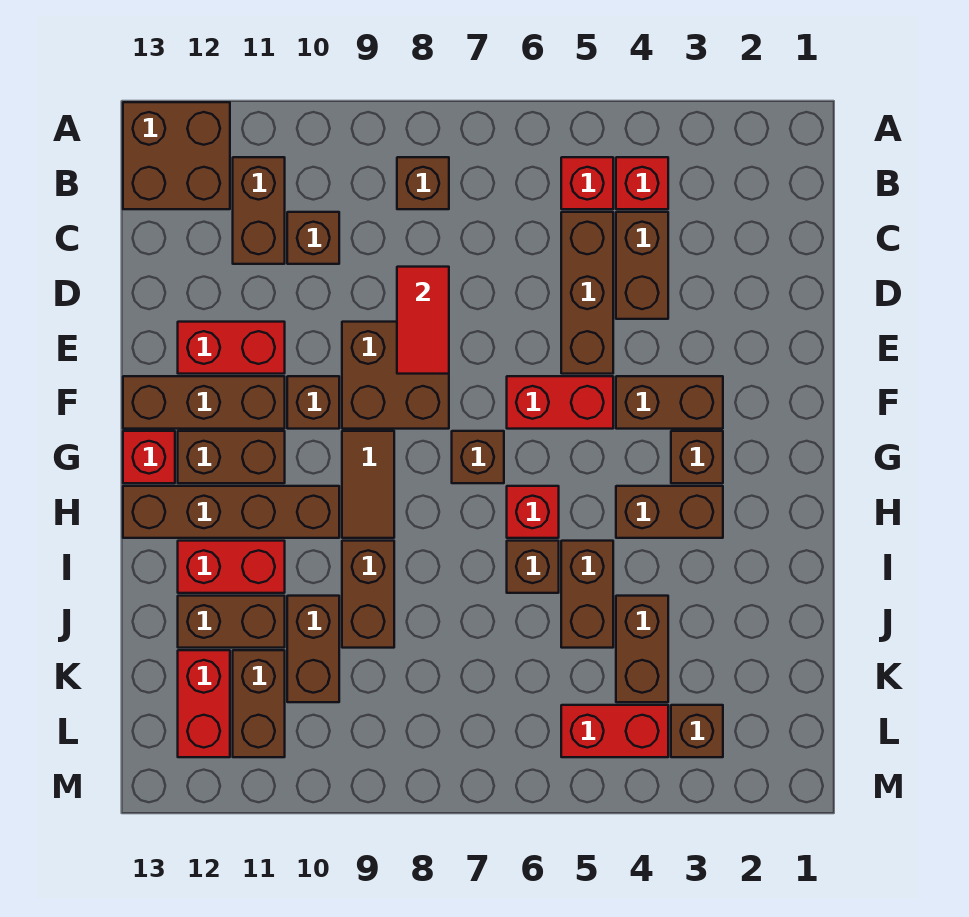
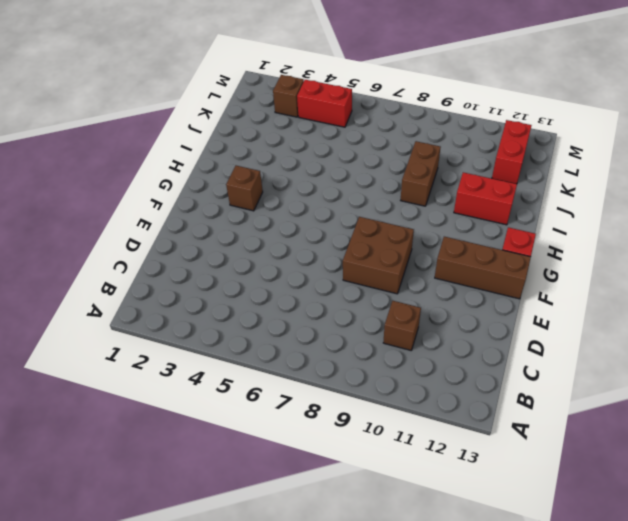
none -> brown brick A12:B13 level 1
none -> red brick B4 level 1
none -> red brick B5 level 1
none -> brown brick B8 level 1

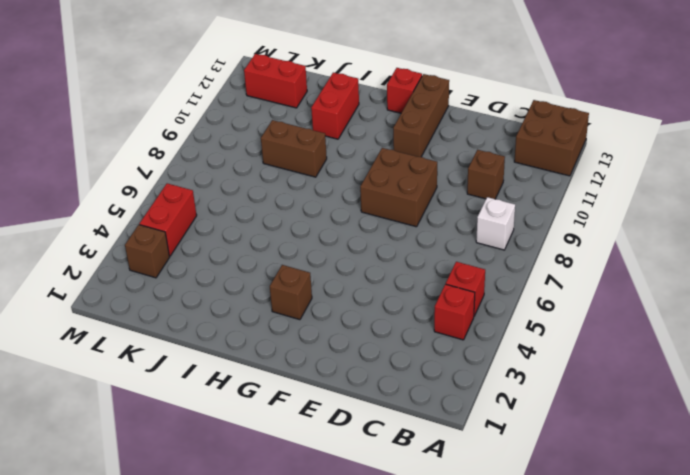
white brick B8 level 1 -> brown brick B8 level 1
none -> brown brick B11:C11 level 1
none -> brown brick C4:D4 level 1
none -> brown brick C5:E5 level 1
none -> red brick E11:E12 level 1

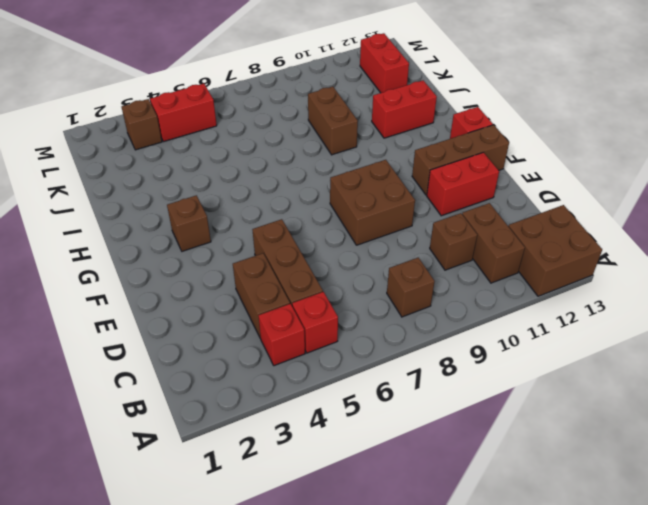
none -> brown brick F3:F4 level 1
none -> red brick F5:F6 level 1
none -> brown brick F10 level 1
none -> brown brick G7 level 1

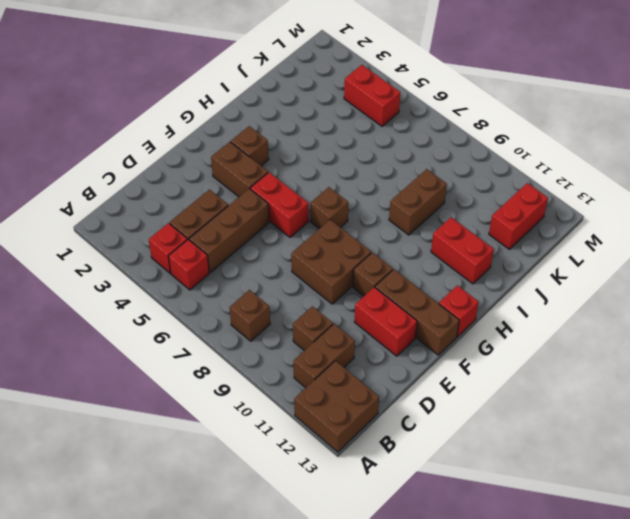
none -> brown tile G9:H9 level 1
none -> brown brick G11:G12 level 1
none -> brown brick H3:H4 level 1
none -> red brick H6 level 1

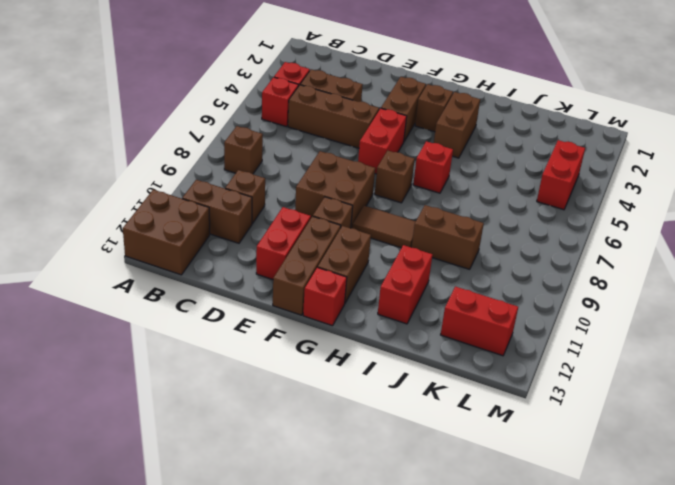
none -> brown brick H10:H13 level 1
none -> brown brick I5:J5 level 1
none -> brown brick I6 level 1
none -> brown brick J4:K4 level 1

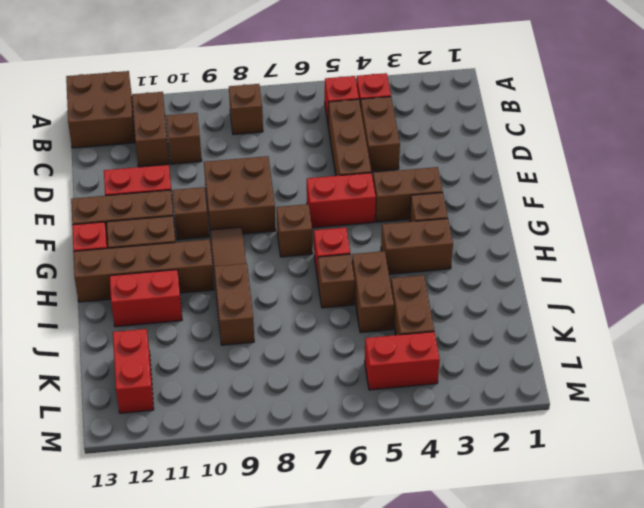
none -> brown brick J10:K10 level 1
none -> brown brick J11:J12 level 1
none -> brown brick K11:L11 level 1
none -> brown brick L3 level 1

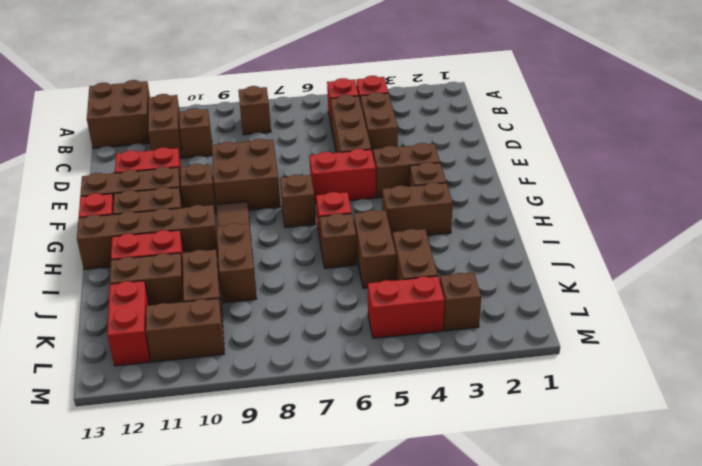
brown brick L10:L11 level 1 -> brown brick K11:L11 level 1
none -> red tile D8:E8 level 2

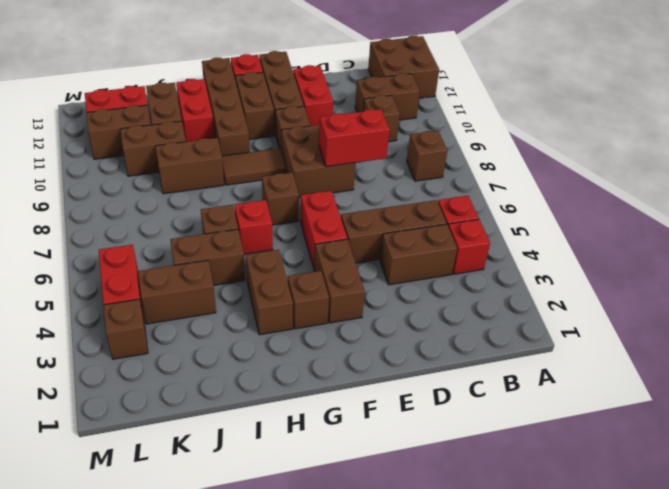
red brick D8:E8 level 2 -> red tile D8:E8 level 2

